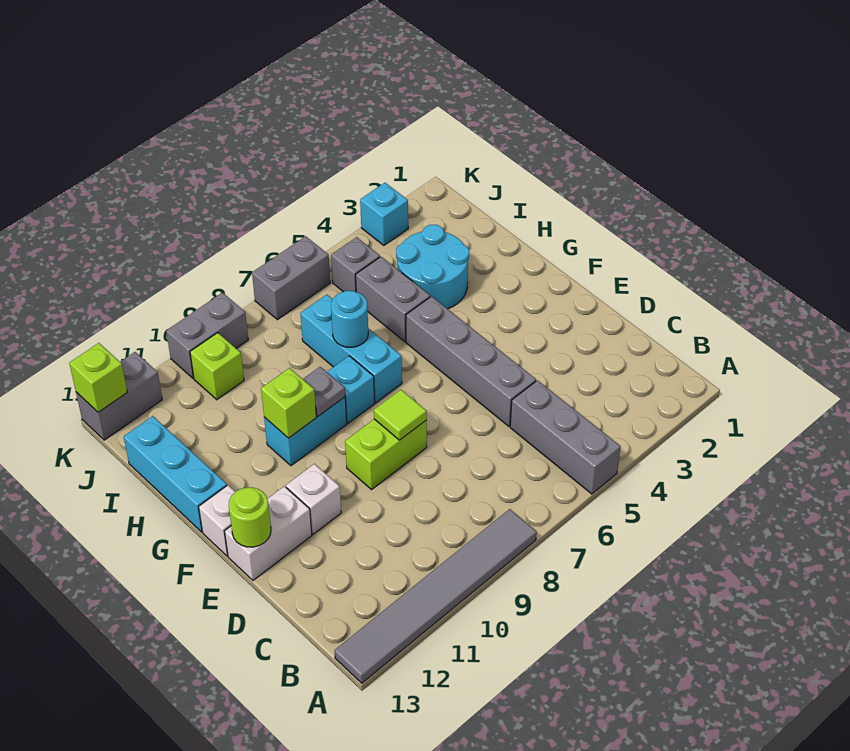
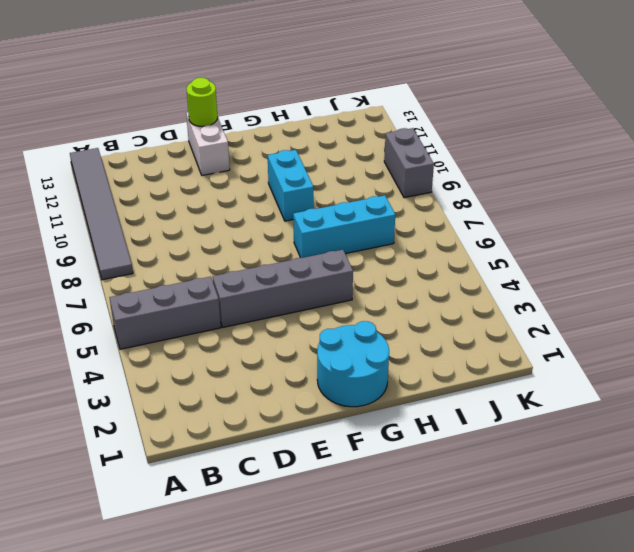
cyan round brick F1:G2 level 1 -> cyan round brick H3:I4 level 1
none -> lime brick E8:E9 level 1
none -> white brick E11 level 1
none -> white brick F13 level 1

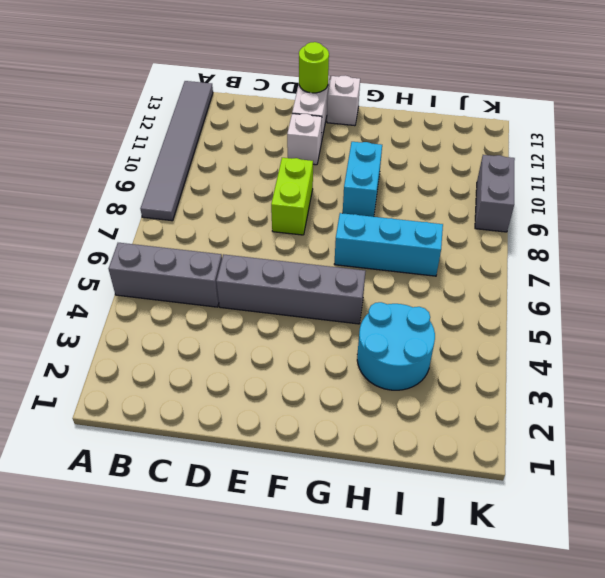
none -> cyan brick G8 level 1
none -> cyan brick G13:I13 level 1
none -> grey brick H5:I5 level 1

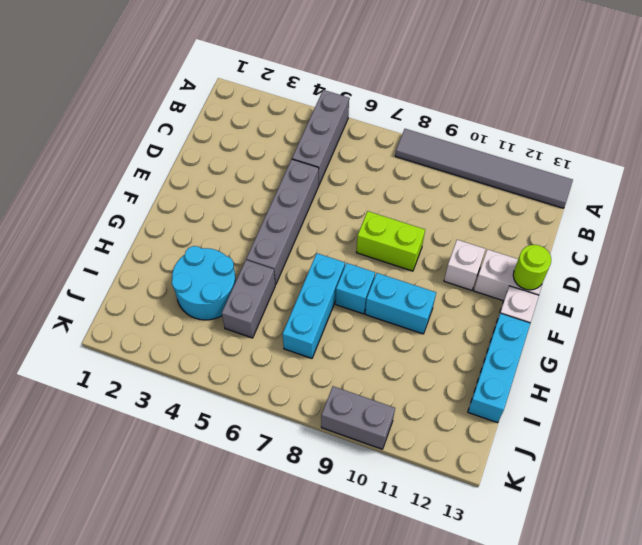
none -> grey brick J5 level 1
none -> lime brick J10 level 1
none -> cyan brick K3 level 1

